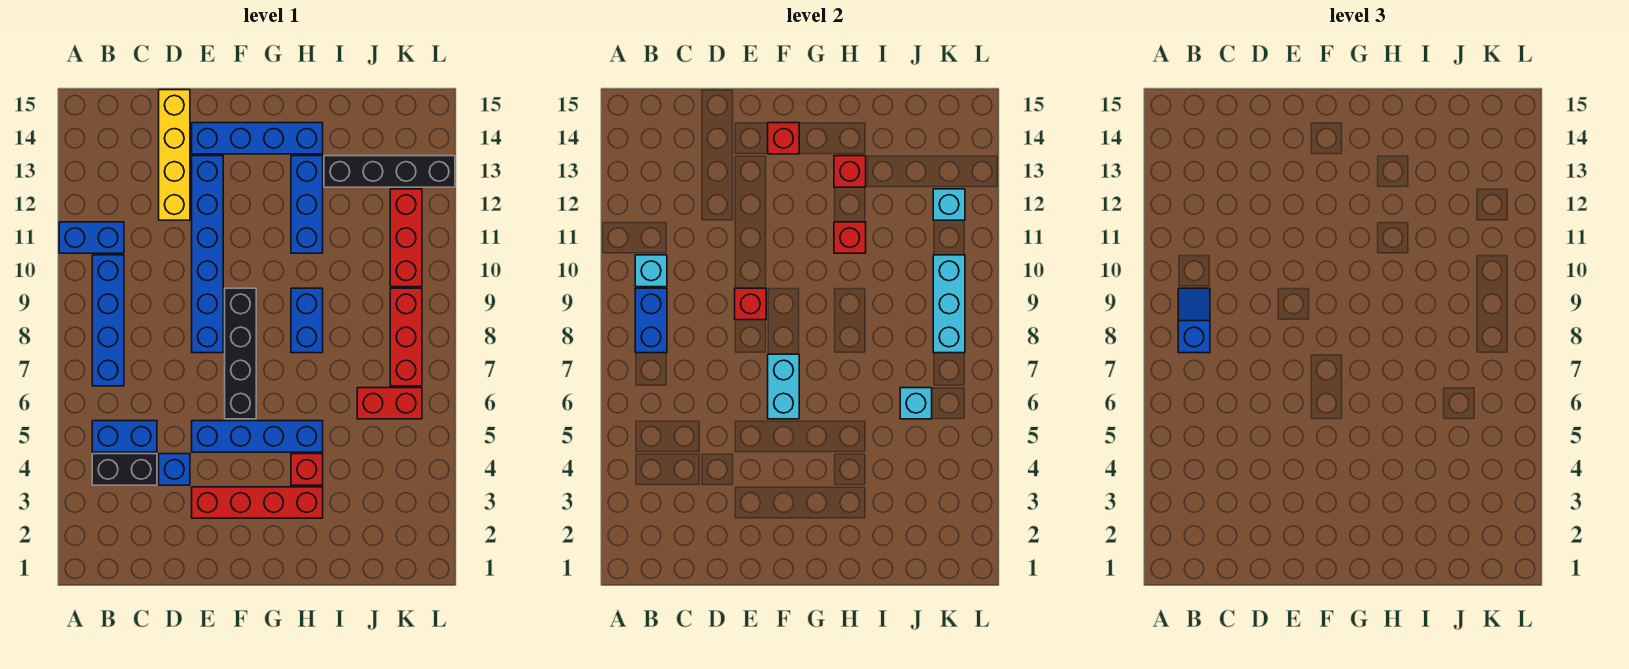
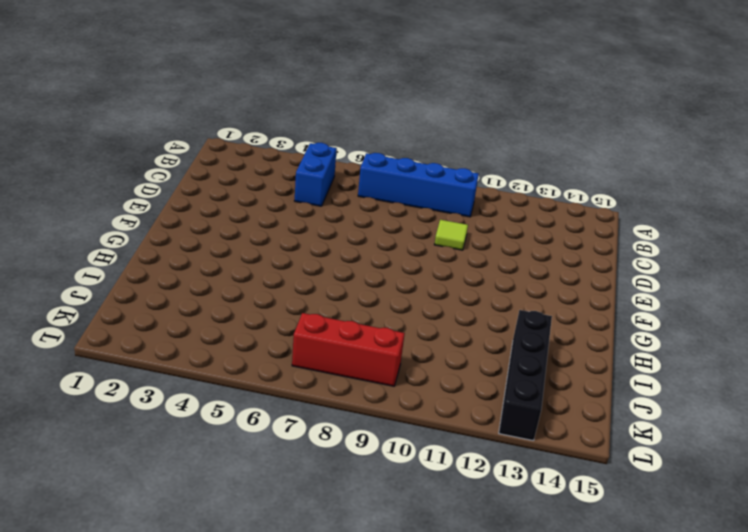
lime tile D10 level 1 -> none
none -> blue brick A11:B11 level 1
none -> black brick B4:C4 level 1
none -> blue brick D4 level 1

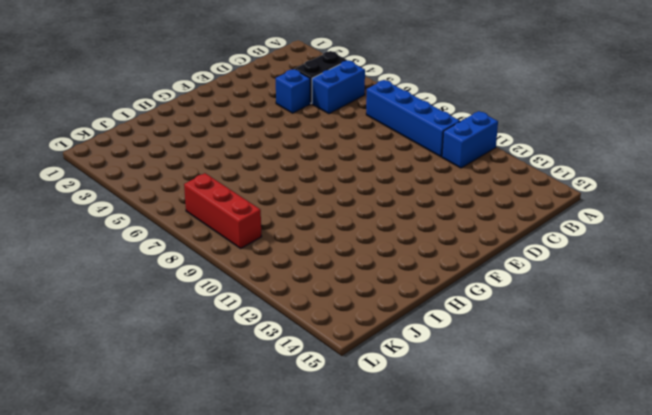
none -> yellow brick D12:D15 level 1
none -> red brick E3:H3 level 1
none -> blue brick E5:H5 level 1

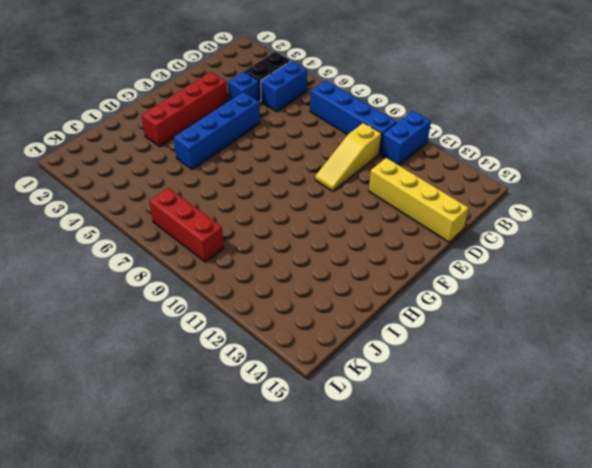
yellow slope C10:E10 level 1 top C -> blue brick E8:E13 level 1
none -> blue brick E14:H14 level 1
none -> black brick F6:F9 level 1
none -> red brick H4 level 1

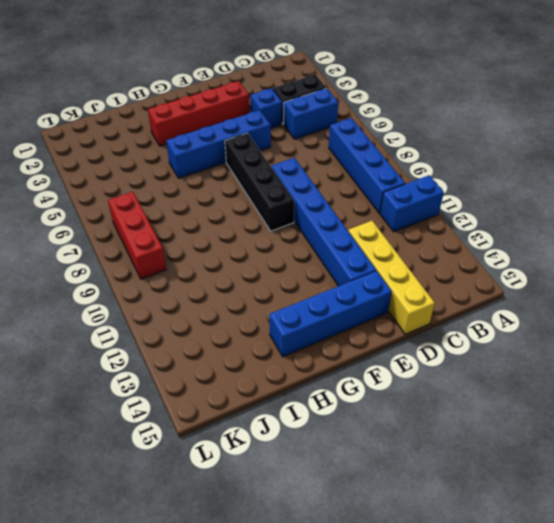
none -> red brick H4 level 1
none -> blue brick H8:H9 level 1
none -> blue brick H11:H13 level 1

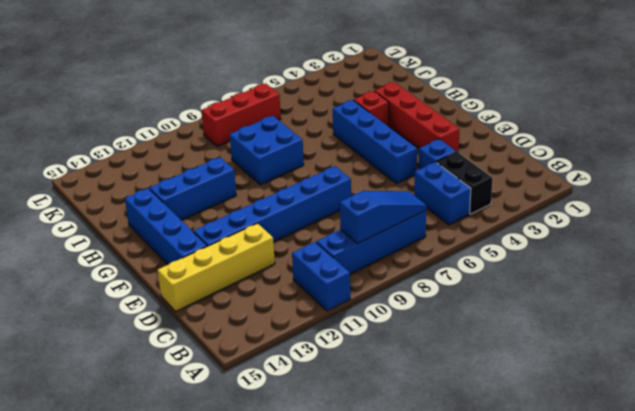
blue slope B7:B9 level 2 top 9 -> blue brick B8:B9 level 2
blue brick H8:I9 level 1 -> blue brick H8:H9 level 1
none -> black brick F6:F9 level 1
none -> black brick I13:L13 level 1
none -> red brick J6:K6 level 1

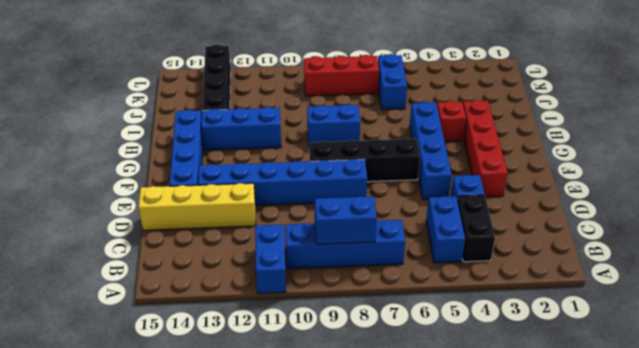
blue brick J6:K6 level 1 -> red brick J6:K6 level 1
none -> red brick K10:K12 level 1
none -> cyan brick B10 level 2
none -> red brick E9 level 2

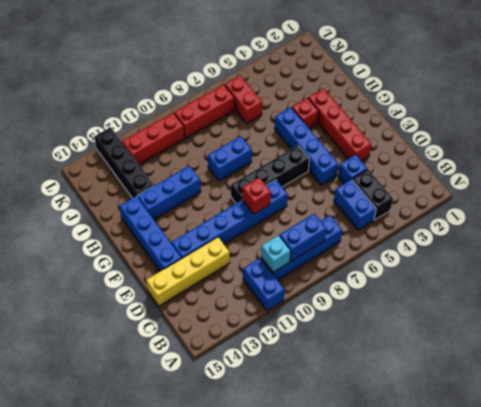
none -> cyan brick F6:F7 level 2
none -> red brick F14 level 2
none -> red brick H11 level 2

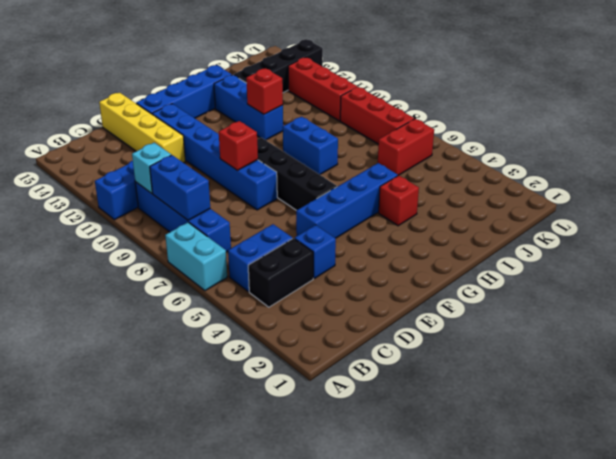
cyan brick A6:A7 level 1 -> cyan brick F6:F7 level 2
none -> red brick E3:H3 level 1
none -> red brick F14 level 2
none -> red brick H13 level 2

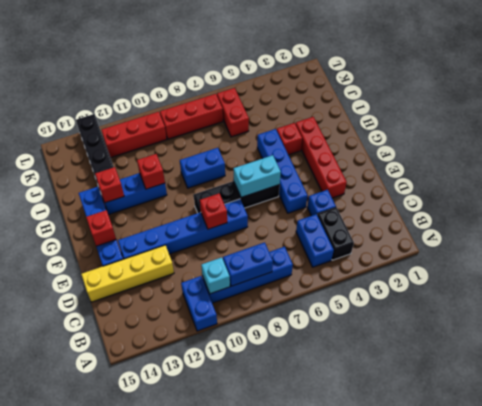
none -> cyan brick J6 level 2
none -> cyan brick K8:K10 level 2
none -> cyan brick K12 level 2

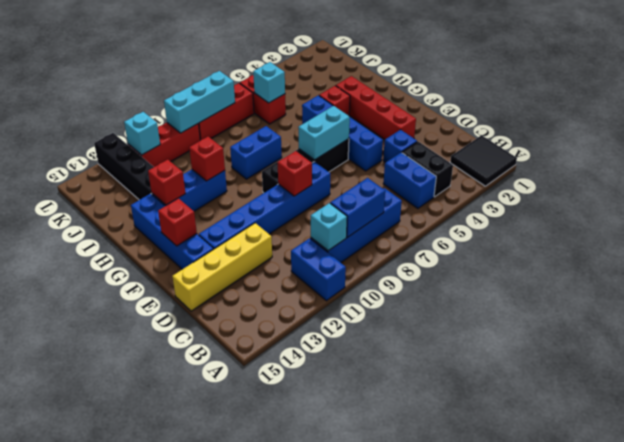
black tile A1:B2 level 1 -> none
none -> blue slope B8:B9 level 3 top 8

